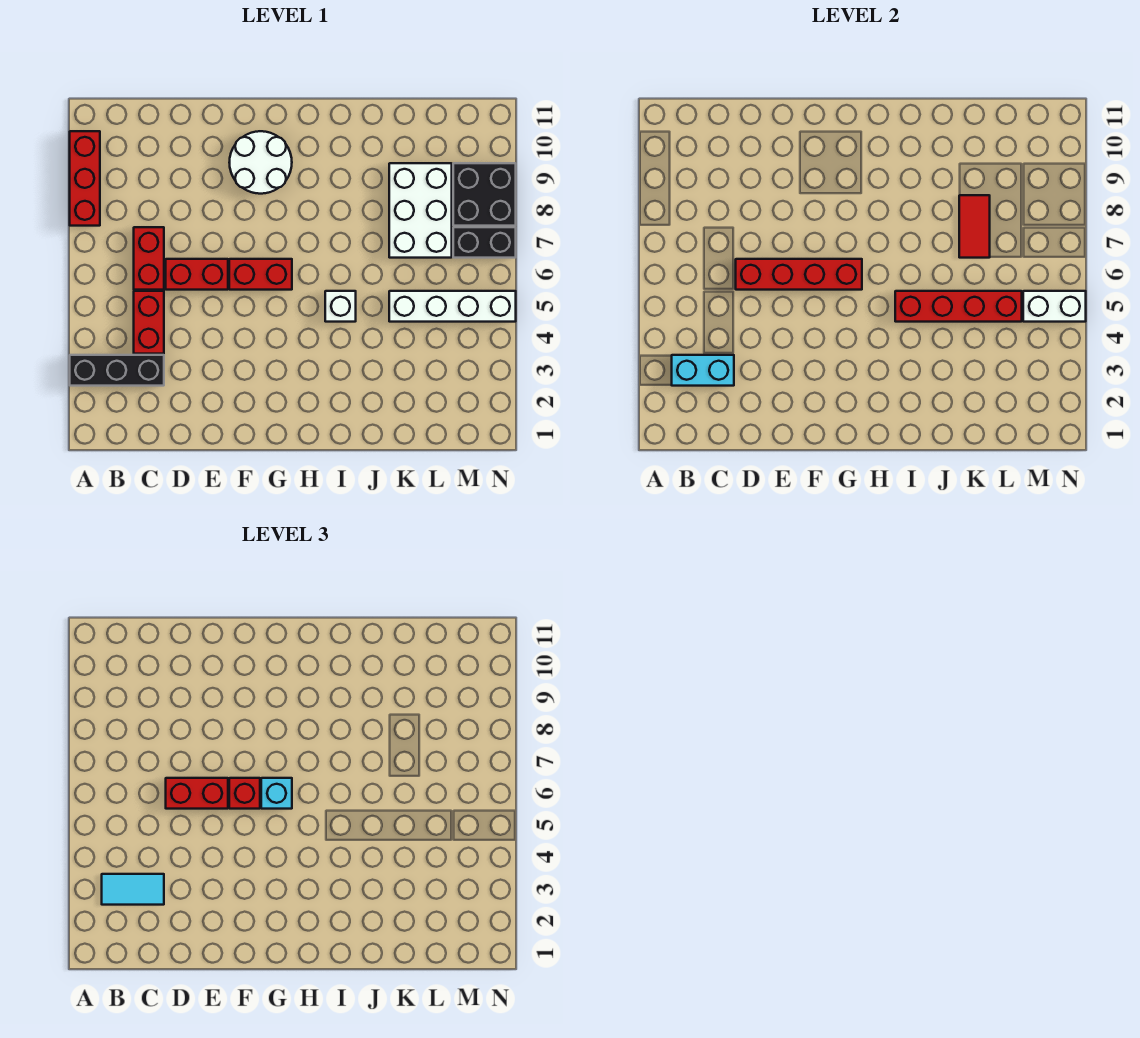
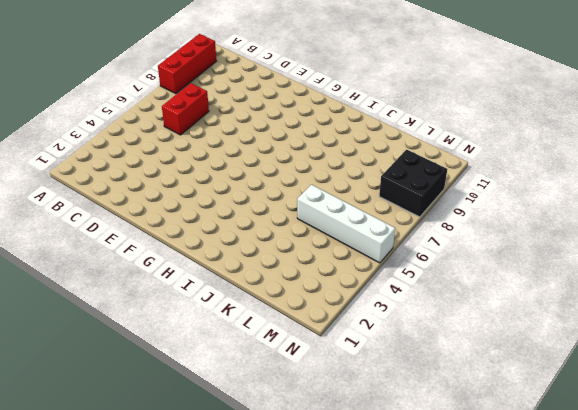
none -> black brick A3:C3 level 1
none -> red brick C4:C5 level 1
none -> red brick D6:E6 level 1

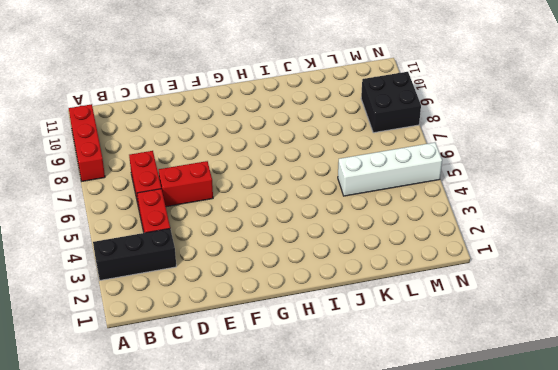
none -> red brick F6:G6 level 1
none -> white round brick F9:G10 level 1
none -> white brick I5 level 1

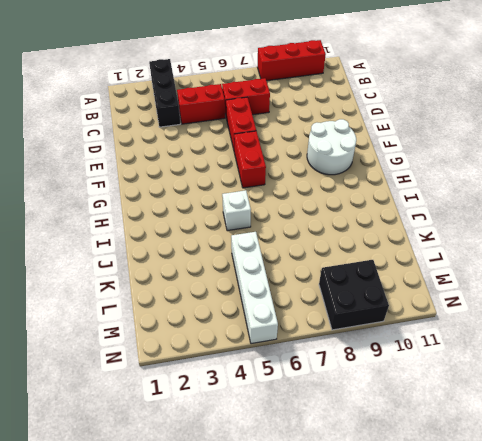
none -> white brick K7:L9 level 1
none -> black brick M7:N7 level 1
none -> cyan brick B3:C3 level 2

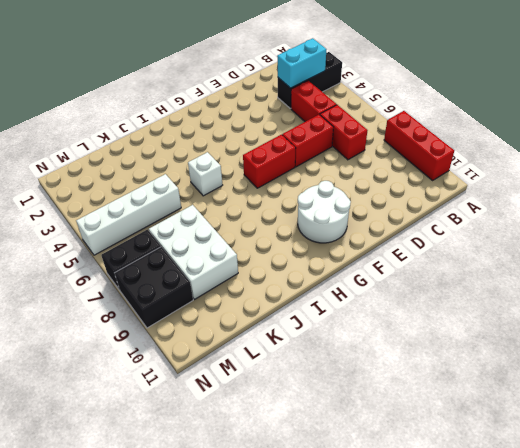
none -> red brick D6:G6 level 2
none -> red brick I5:L5 level 2
none -> red tile K7:K8 level 2

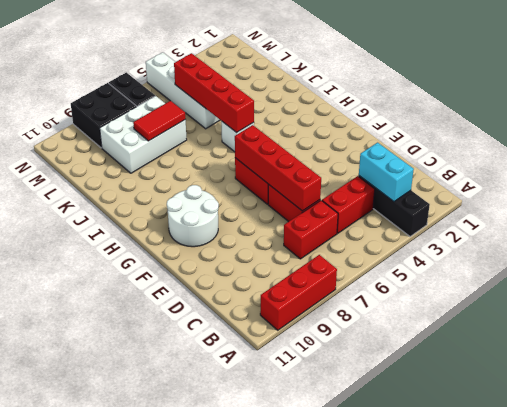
none -> white brick M5:N5 level 2
none -> cyan tile B3:C3 level 3
none -> red brick D6:E6 level 3

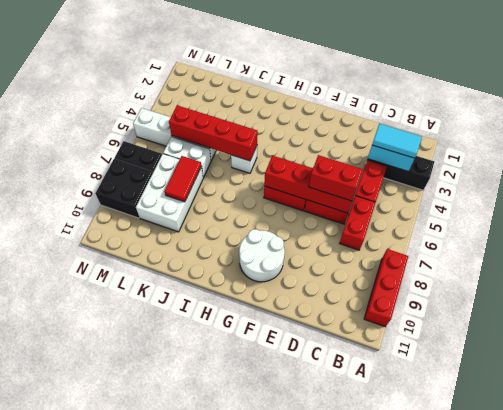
white brick K6:L6 level 1 -> white brick M5:N5 level 2
none -> red brick F6 level 3
none -> cyan brick G6 level 3

